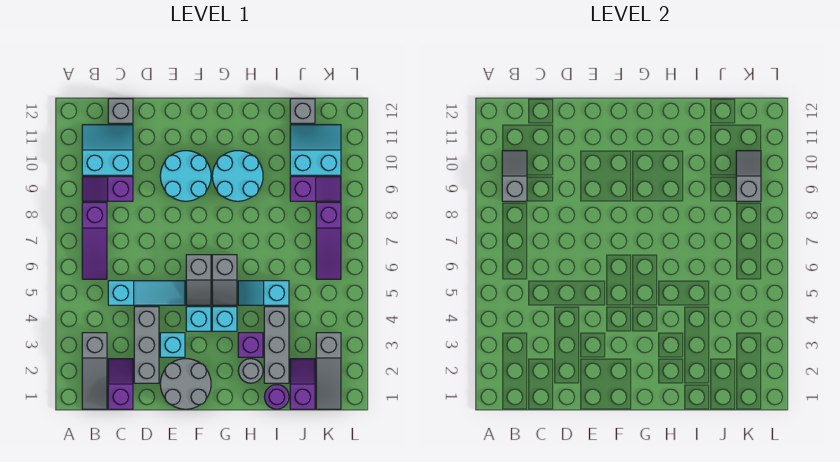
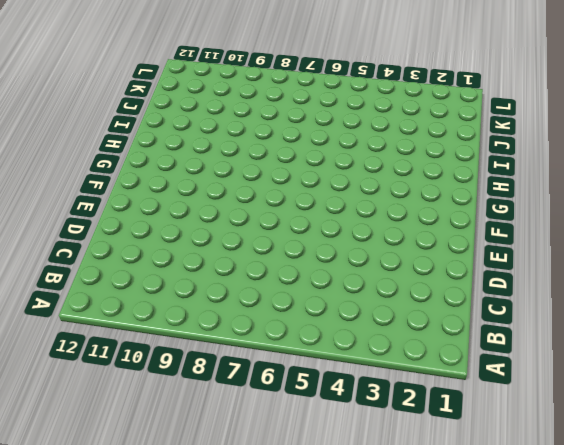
none -> grey slope B1:B3 level 1 top 3
none -> purple slope B6:B8 level 1 top 8
none -> purple slope B9:C9 level 1 top C

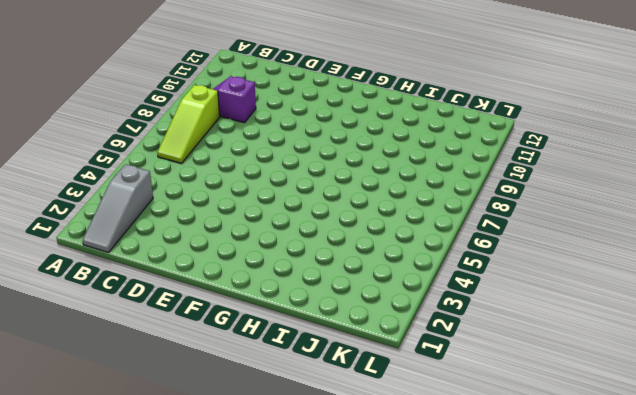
lime slope B6:B8 level 1 top 8 -> purple slope B6:B8 level 1 top 8
none -> cyan slope B10:C11 level 1 top 10
none -> purple slope C1:C2 level 1 top 1
none -> cyan slope C5:E5 level 1 top C

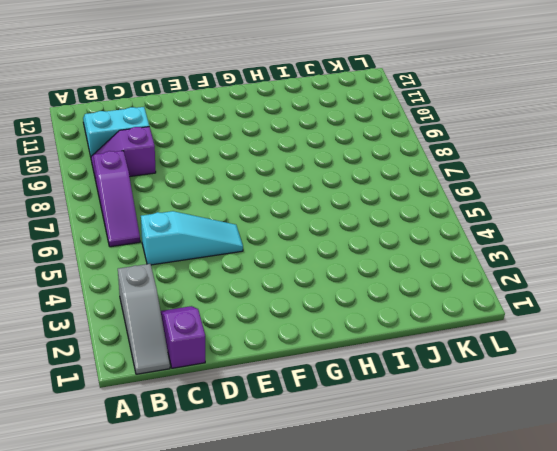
none -> grey brick C12 level 1
none -> grey brick D2:D4 level 1
none -> grey round brick E1:F2 level 1

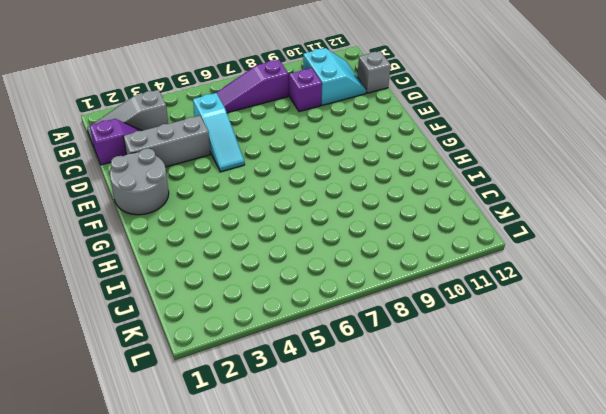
none -> cyan brick E3 level 1
none -> cyan round brick E9:F10 level 1
none -> cyan brick F4 level 1

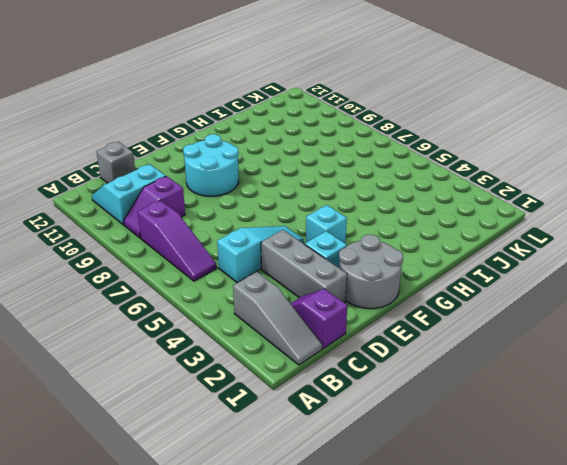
none -> grey slope F5:F6 level 1 top 6
none -> cyan brick G4 level 1
none -> grey slope G5:G6 level 1 top 6

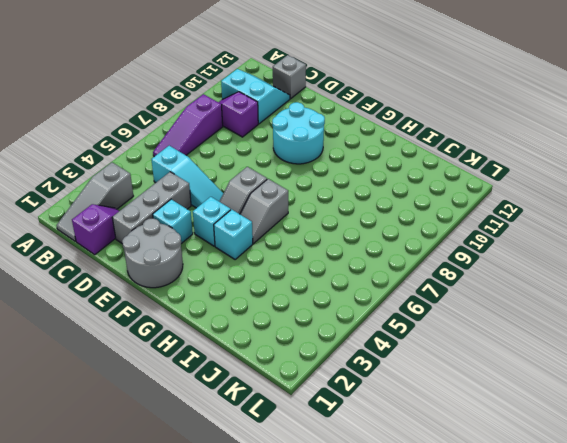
none -> cyan round brick G9:H10 level 1
none -> grey round brick H2 level 1
none -> purple brick H3 level 1

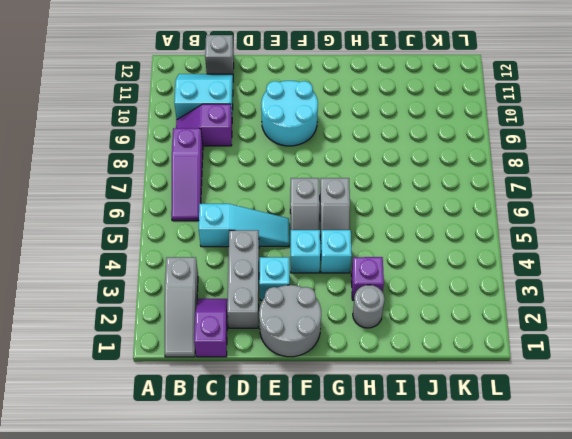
none -> cyan round brick G9:H10 level 1
none -> cyan slope H5:I5 level 1 top I
none -> purple round brick I1 level 1

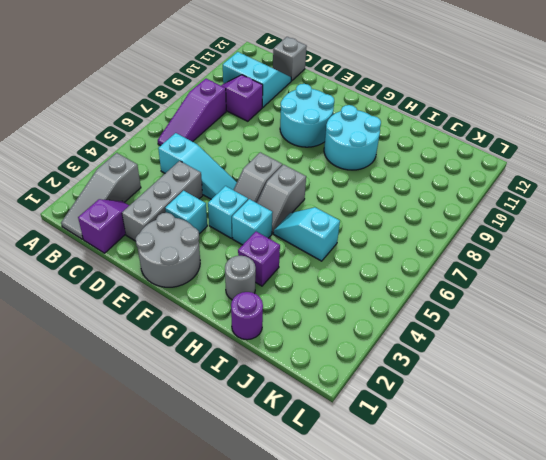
none -> grey brick I2:I4 level 1
none -> purple slope J1:J2 level 1 top 1
none -> purple slope J9:K9 level 1 top J

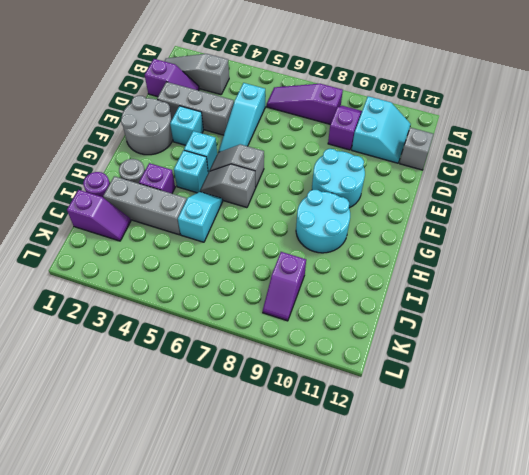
none -> cyan slope J10:K11 level 1 top 10
none -> grey brick J12 level 1
none -> grey slope K1:K3 level 1 top 3

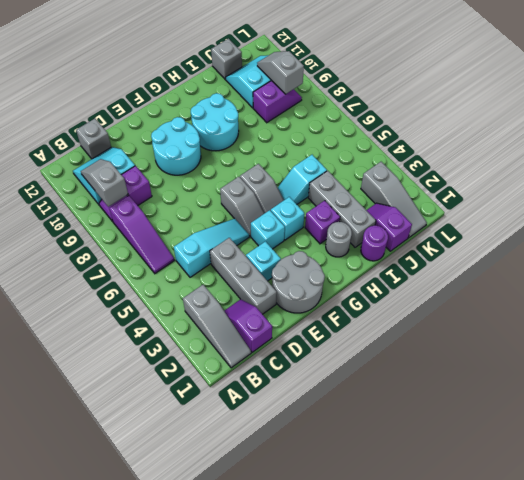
none -> purple slope K6:K8 level 1 top 8

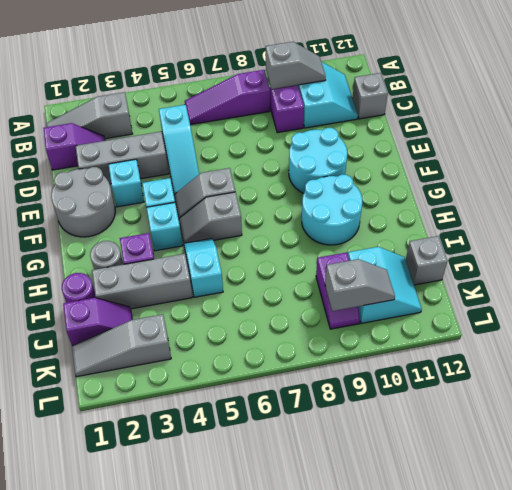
none -> purple slope K6:K8 level 1 top 8

